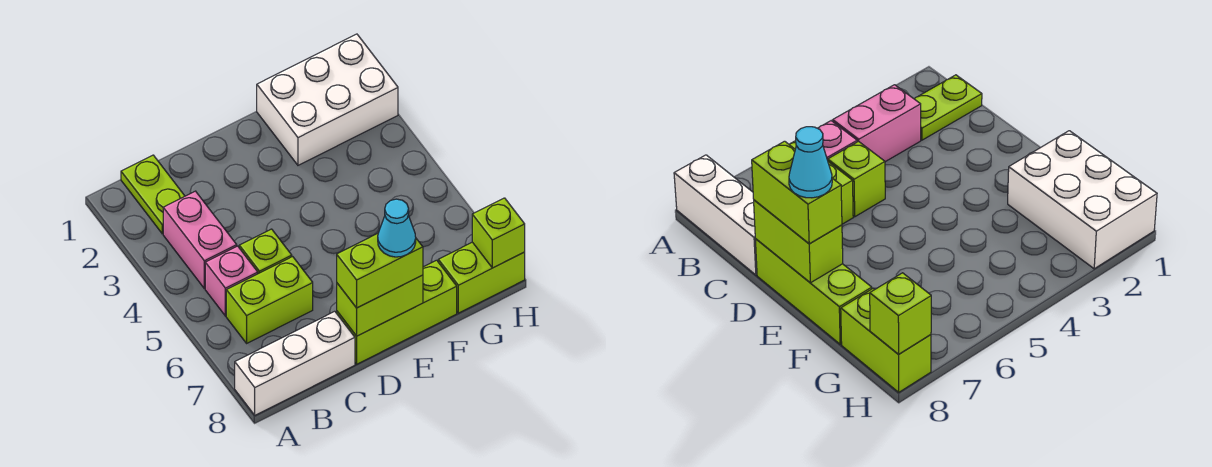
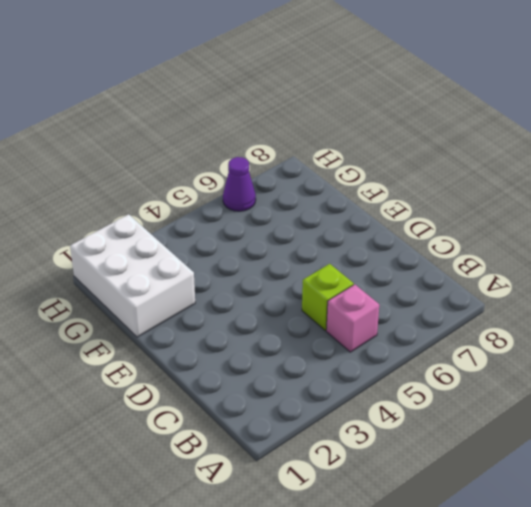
purple cone H6 level 1 -> none
none -> white brick A8:C8 level 1
none -> lime plate B1:B2 level 1
none -> pink brick B3:B4 level 1

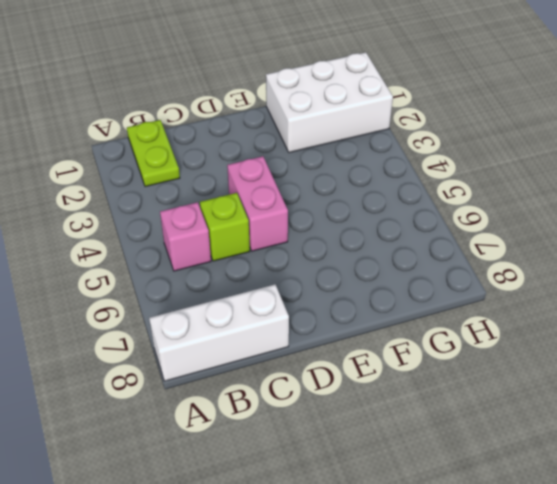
pink brick D4:D5 level 1 -> pink brick B3:B4 level 1
none -> lime brick B6:C6 level 1
none -> lime brick D8:F8 level 1
none -> lime brick G8:H8 level 1

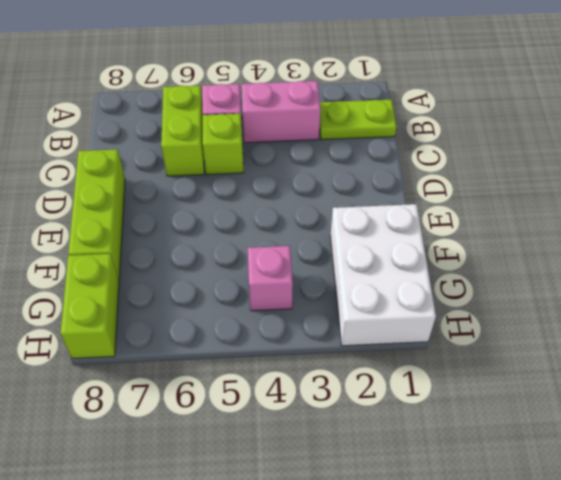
pink brick G4 level 1 -> none
none -> white brick A8:C8 level 1
none -> lime brick D8:E8 level 2
none -> lime brick H8 level 2

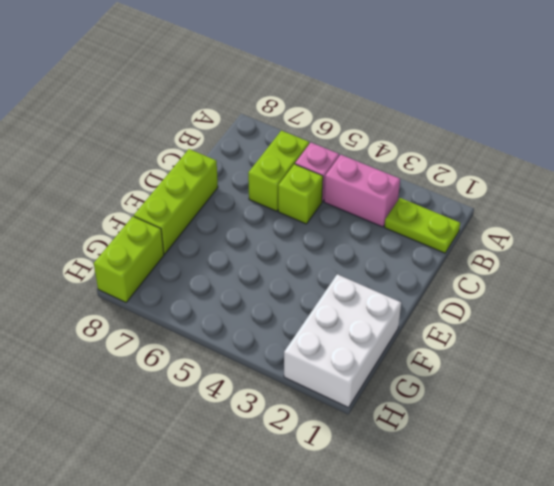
none -> white brick A8:C8 level 1
none -> lime brick D8:E8 level 2
none -> lime brick H8 level 2

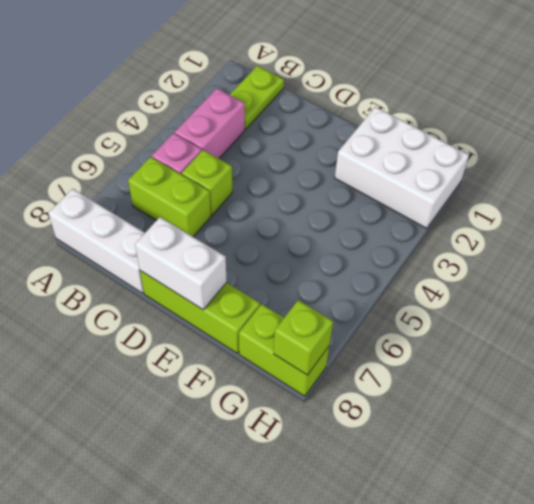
white brick D8:E8 level 2 -> lime brick D8:E8 level 2
none -> lime brick D8:E8 level 3
none -> cyan cone E8 level 4

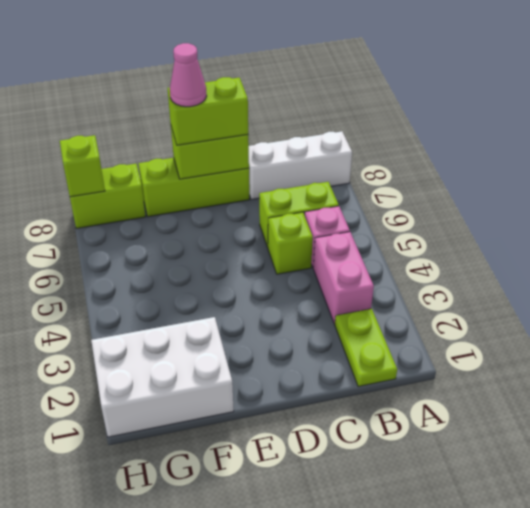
pink cone E8 level 4 -> cyan cone E8 level 4

